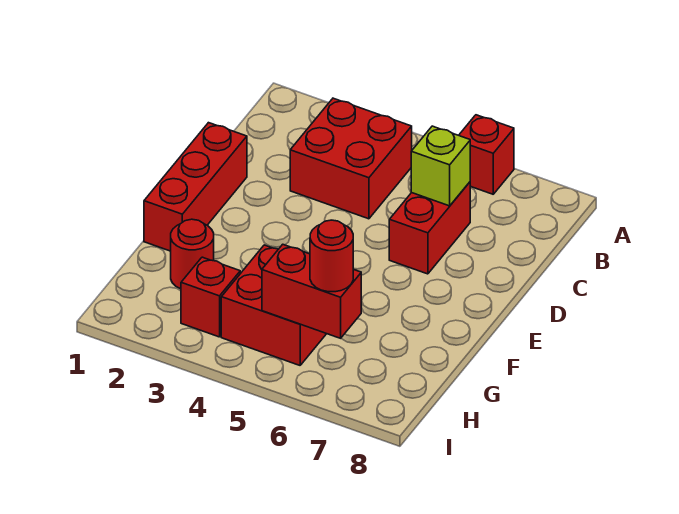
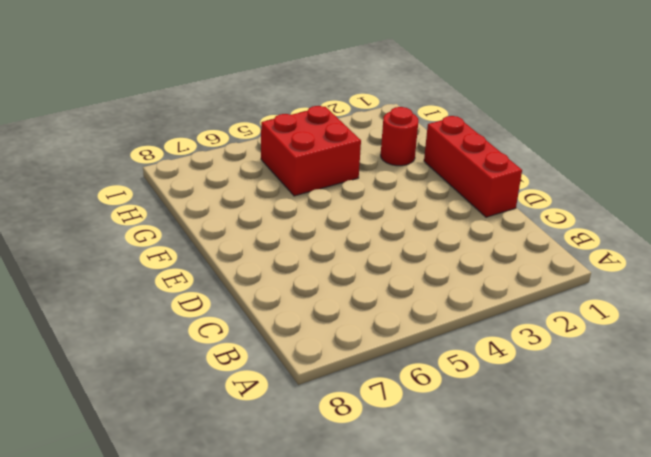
none -> red brick A6 level 1
none -> red brick B3:C4 level 1

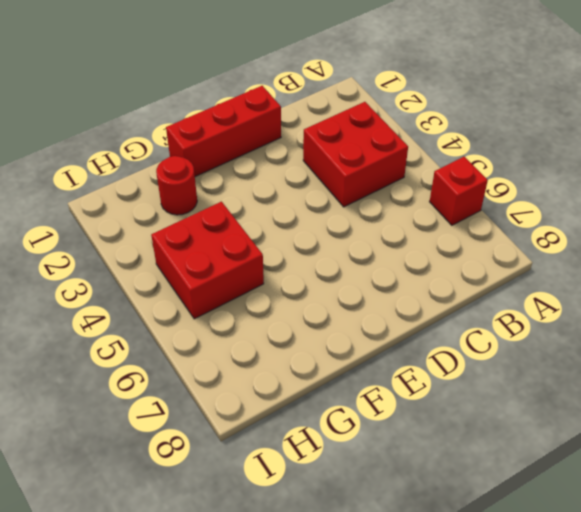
none -> red brick C6:D6 level 1
none -> red brick H3 level 1

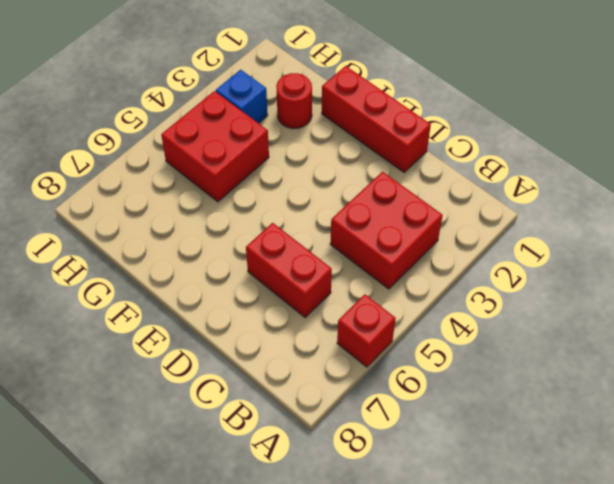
blue brick H3 level 1 -> red brick H3 level 1
none -> lime brick C6 level 2
none -> red brick H5:H6 level 2

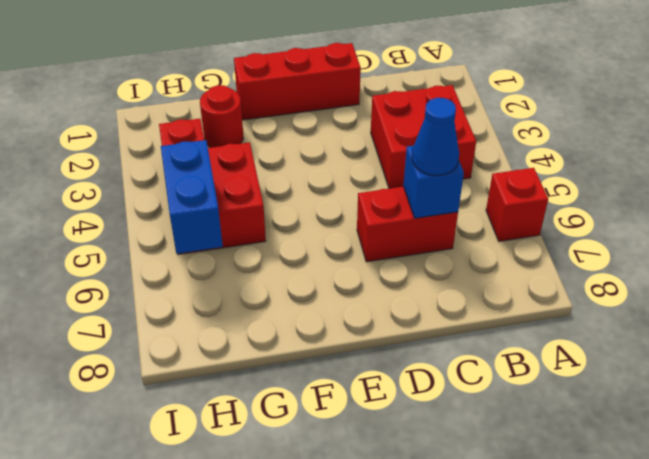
blue brick C6 level 2 -> lime brick C6 level 2
blue cone C6 level 3 -> none
blue brick H5:H6 level 2 -> red brick H5:H6 level 2
none -> red round brick H6 level 3

